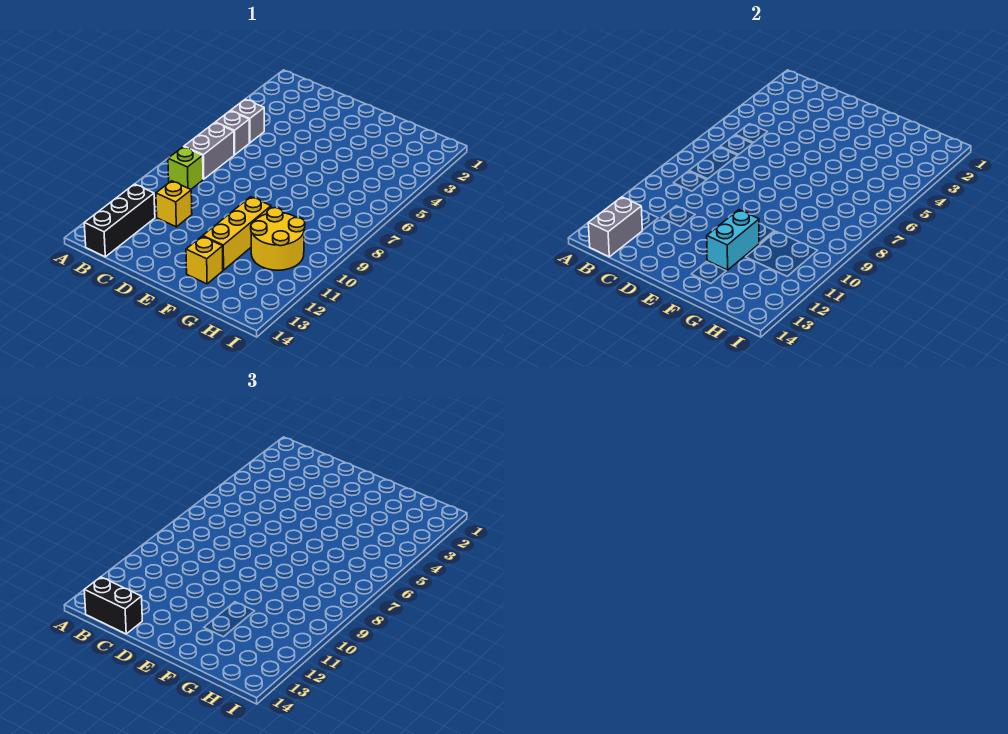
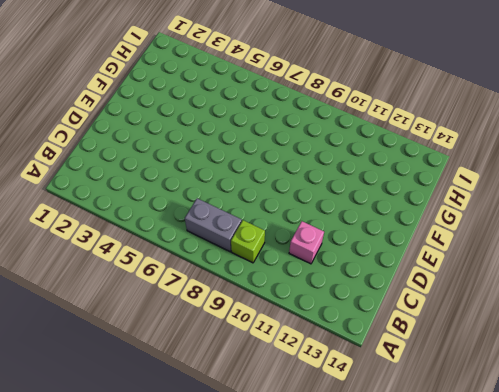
pink brick C11 level 1 -> yellow brick C11 level 1
none -> grey brick B5 level 1
none -> grey brick B6 level 1
none -> black brick B12:B14 level 1

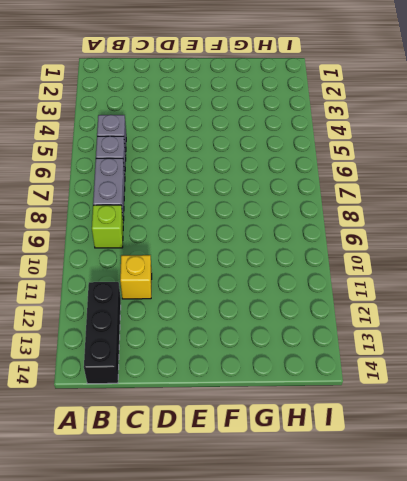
none -> yellow brick F10:F12 level 1
none -> yellow brick F13 level 1
none -> yellow round brick G10:H11 level 1

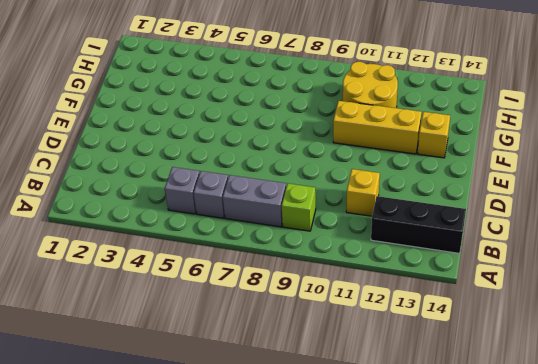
none -> grey brick B13:B14 level 2
none -> cyan brick F11:F12 level 2
none -> black brick B14:C14 level 3

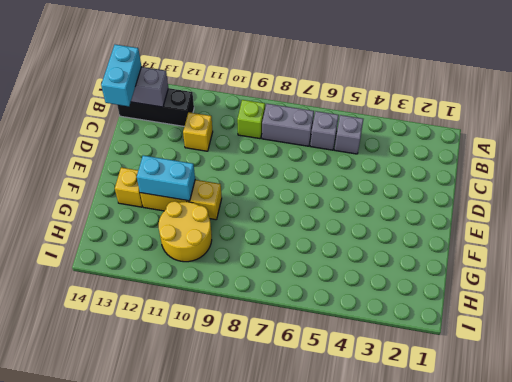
cyan brick B14:C14 level 3 -> black brick B14:C14 level 3

